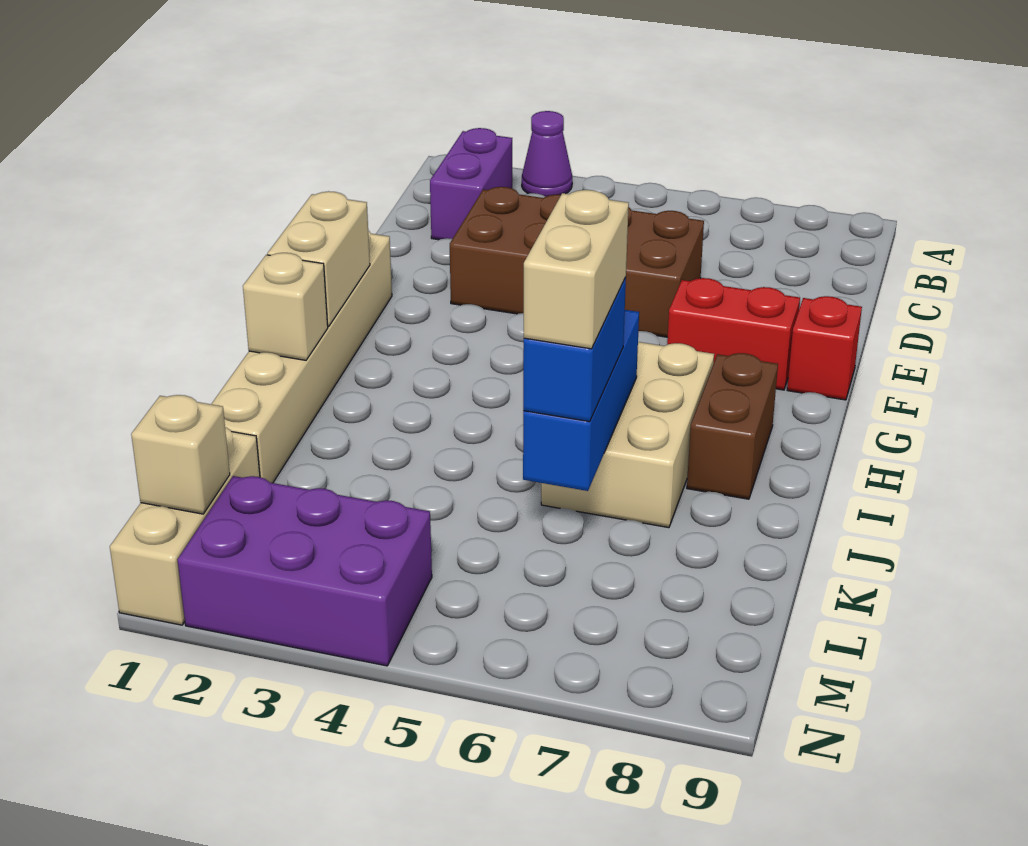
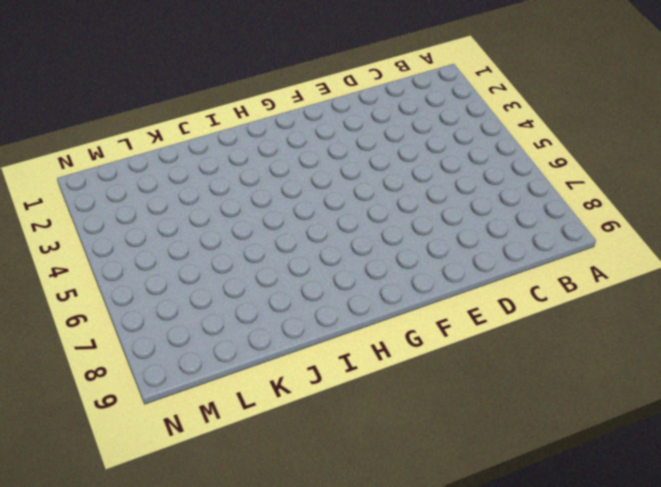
none -> purple cone A3 level 1
none -> purple brick B2:C2 level 1
none -> brown brick D3:E6 level 1

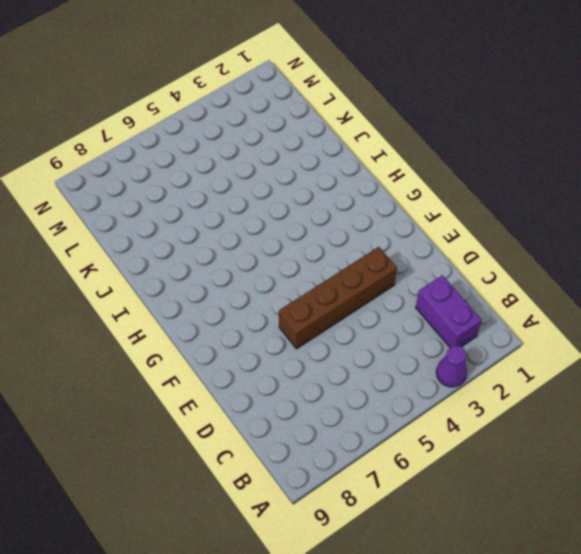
brown brick E3:E6 level 1 -> brown brick D3:E6 level 1
none -> tan brick F1:K1 level 1
none -> red brick F7:F8 level 1
none -> red brick F9 level 1

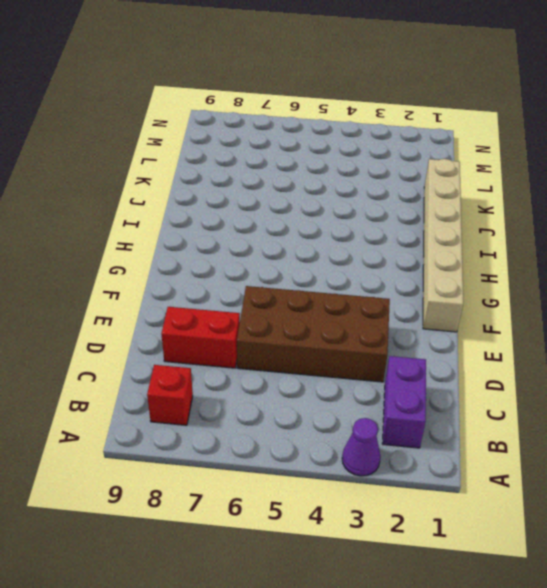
red brick B8 level 1 -> red brick F9 level 1
red brick D7:D8 level 1 -> red brick F7:F8 level 1
none -> tan brick H6:J7 level 1
none -> brown brick H8:I8 level 1
none -> tan brick L1:N1 level 1

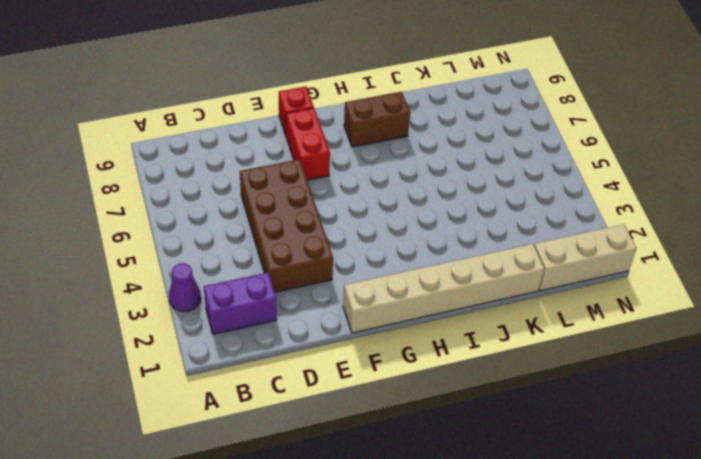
none -> tan brick H6:J7 level 1
none -> purple brick M2:N4 level 1
none -> tan brick G1:H1 level 2

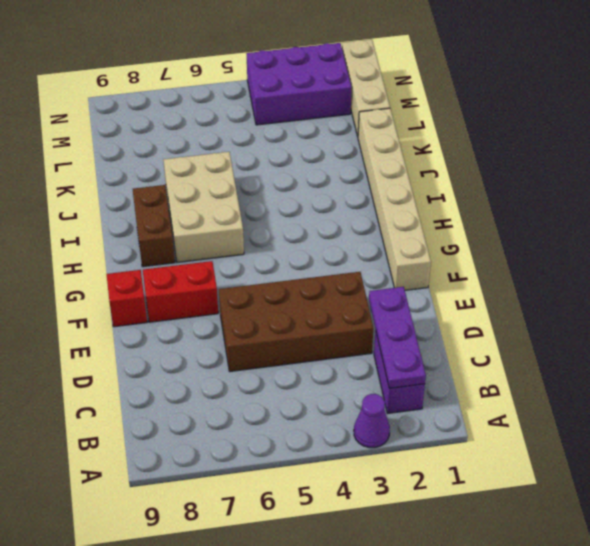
purple plate B2:D2 level 2 -> none
none -> tan brick G1:H1 level 2
none -> tan brick I1 level 2
none -> blue brick I6:K6 level 2

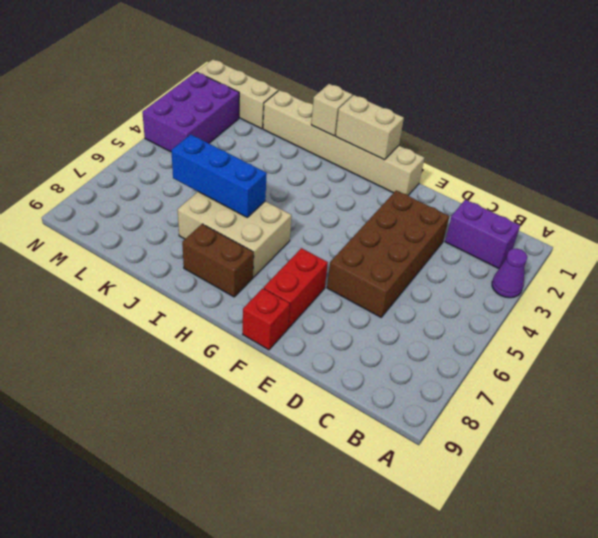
none -> tan brick M1 level 2
none -> blue brick J6:K6 level 3
none -> tan brick J6:K6 level 4

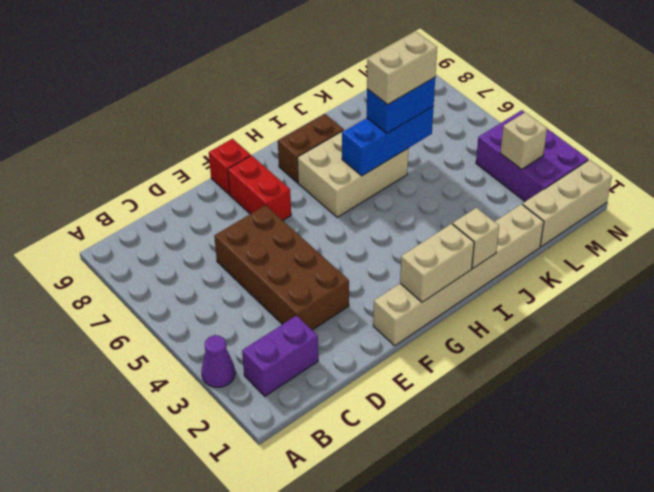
tan brick M3 level 2 -> tan brick M1 level 2

